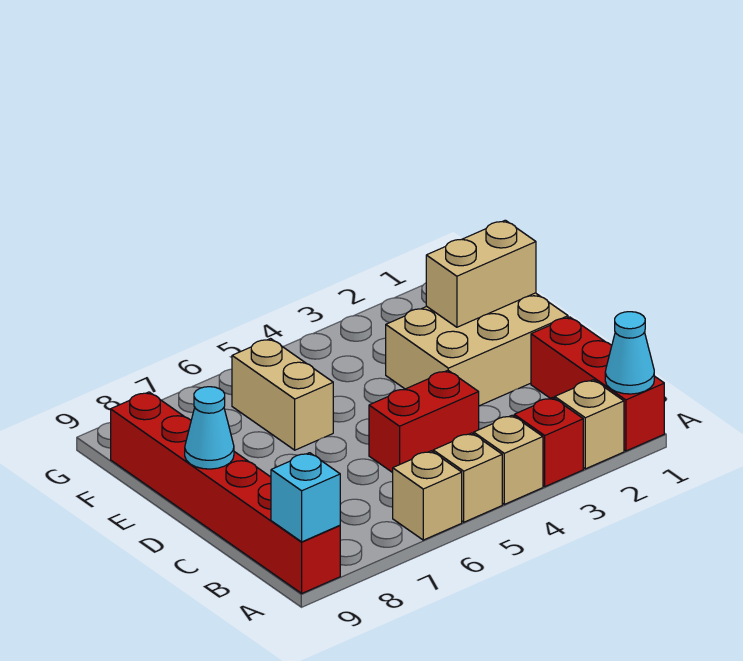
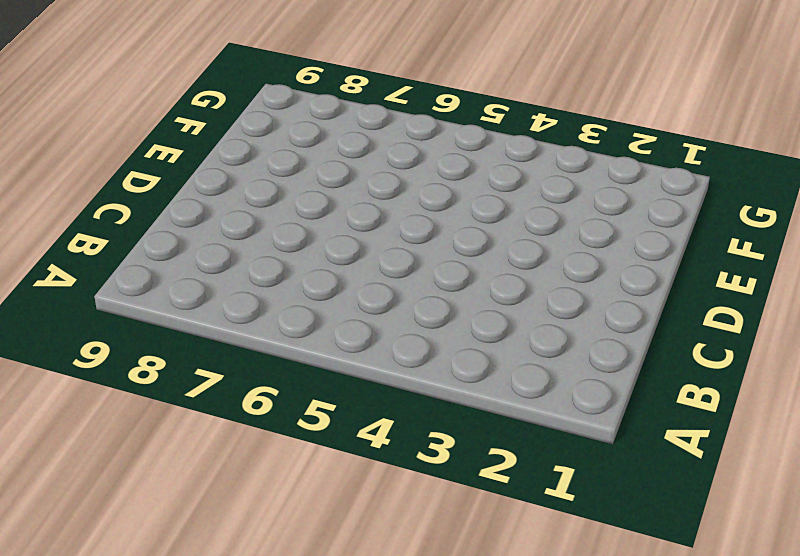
none -> red brick A1:C1 level 1
none -> tan brick A2 level 1
none -> red brick A3 level 1

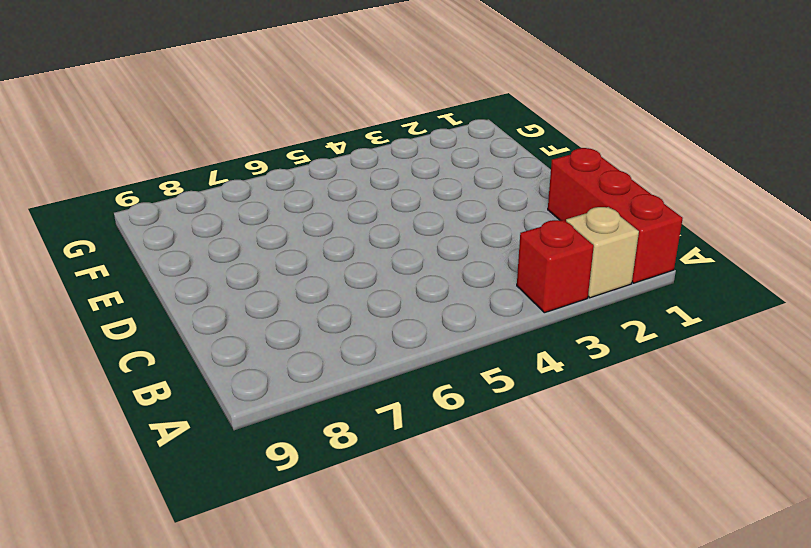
none -> tan brick A4 level 1
none -> tan brick A5 level 1
none -> tan brick A6 level 1

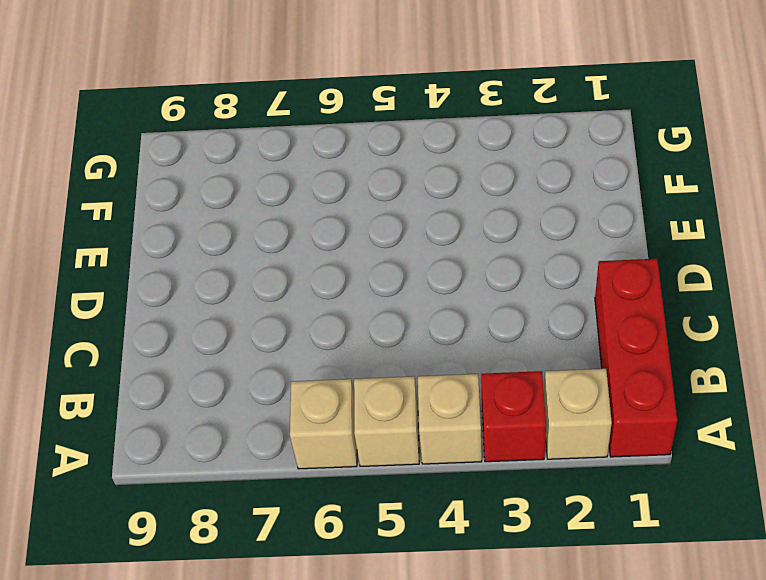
none -> red brick A9:F9 level 1
none -> red brick C4:C5 level 1
none -> tan brick D1:E3 level 1

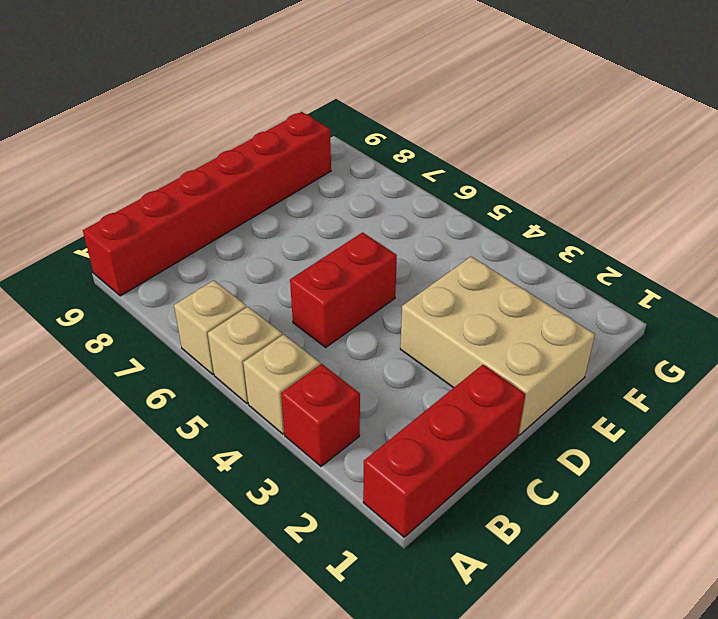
red brick C5:D5 level 1 -> red brick C4:C5 level 1
none -> tan brick A2 level 1
none -> tan brick E6:F6 level 1
none -> cyan cone A1 level 2

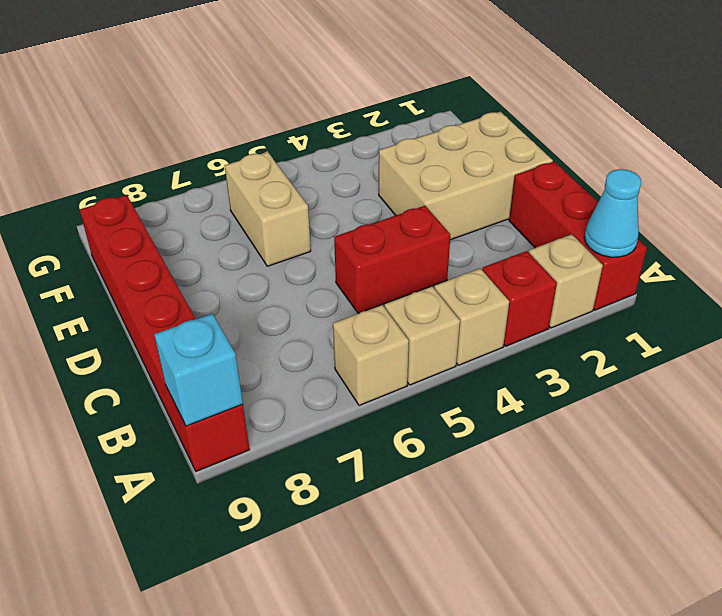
none -> cyan cone D9 level 2
none -> tan brick E1:E2 level 2

